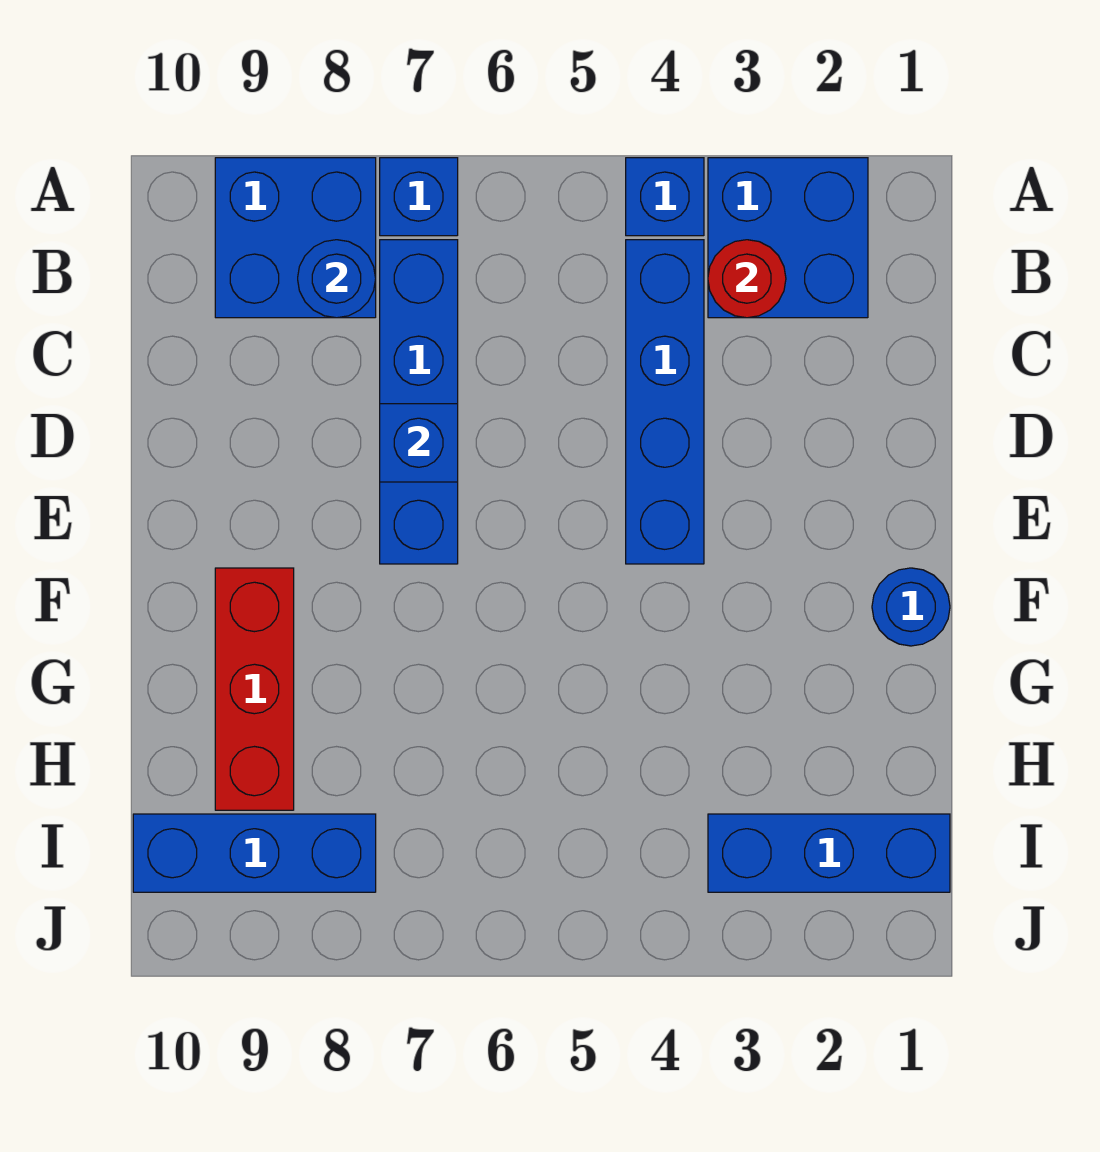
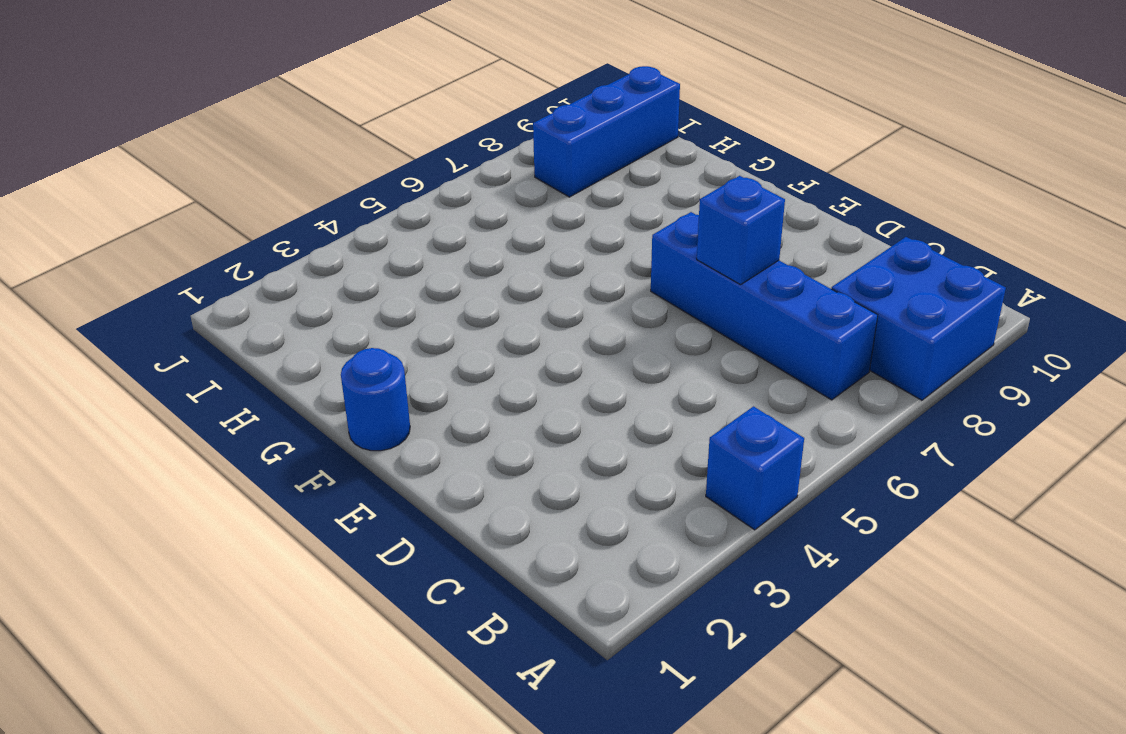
none -> blue brick A2:B3 level 1
none -> blue brick A7 level 1
none -> blue brick B4:E4 level 1

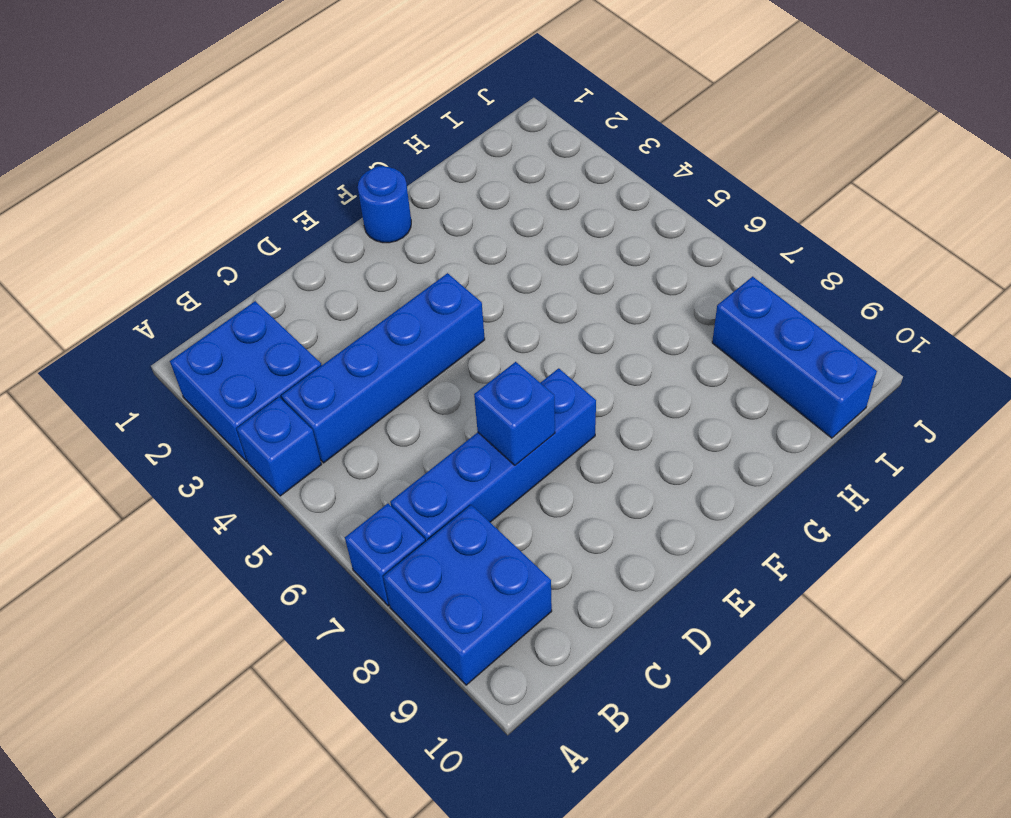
none -> red brick F9:H9 level 1
none -> blue brick I1:I3 level 1
none -> red round brick B3 level 2

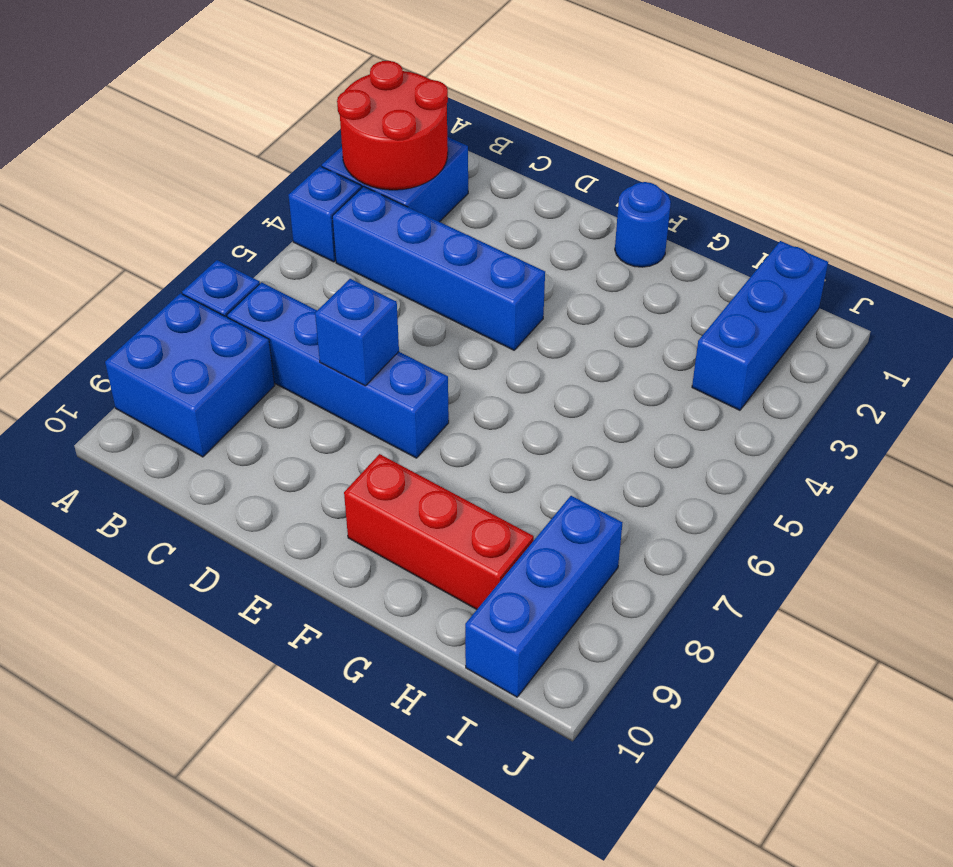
red round brick A2:B3 level 2 -> red round brick B3 level 2
none -> blue round brick B8 level 2

